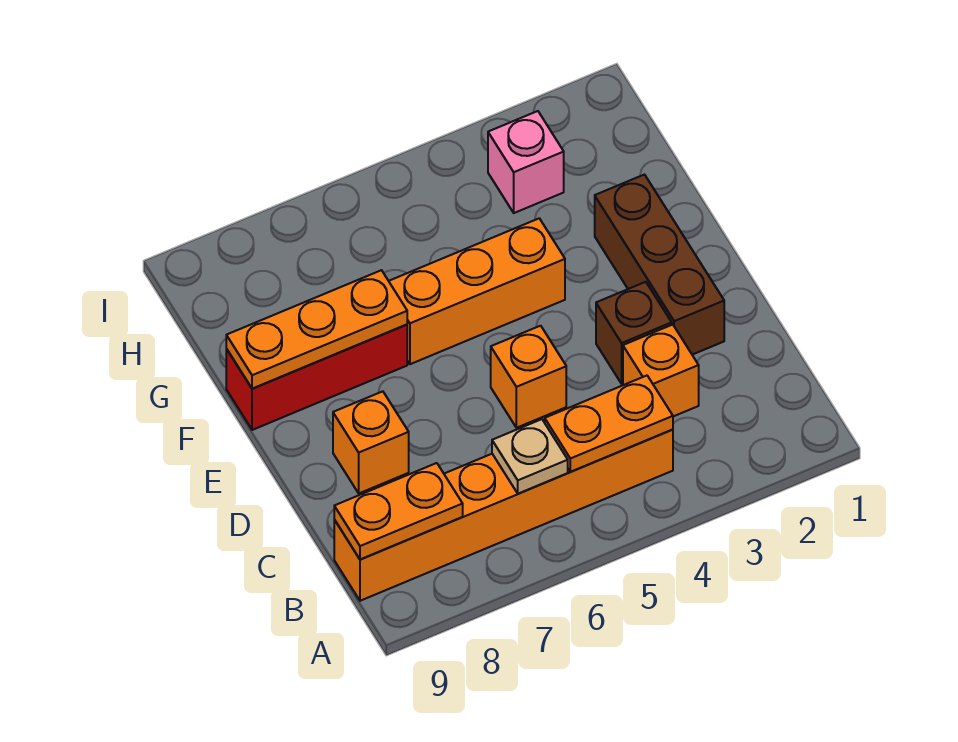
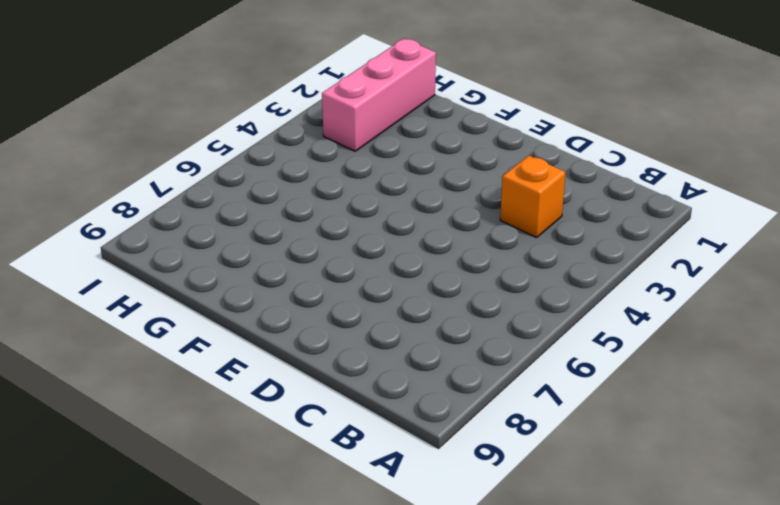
pink brick H1:H3 level 1 -> pink brick H3 level 1
none -> orange brick B4:B9 level 1
none -> brown brick D2:F2 level 1
none -> brown brick D3 level 1

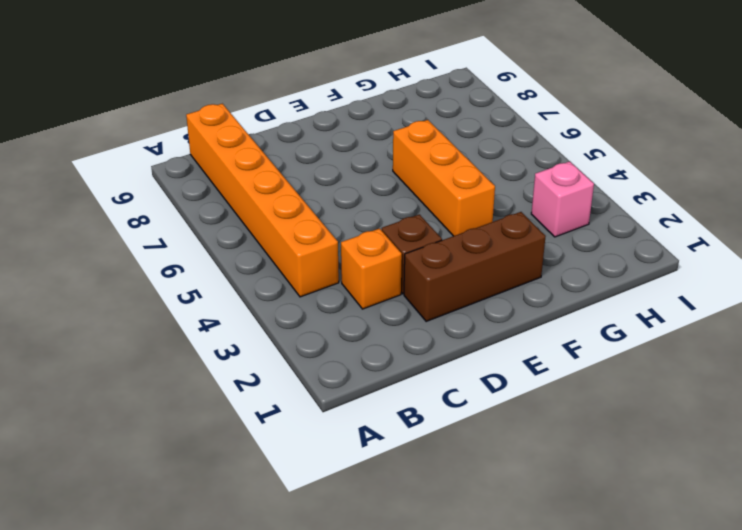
none -> orange brick D5 level 1
none -> orange brick D8 level 1
none -> red brick F7:F9 level 1

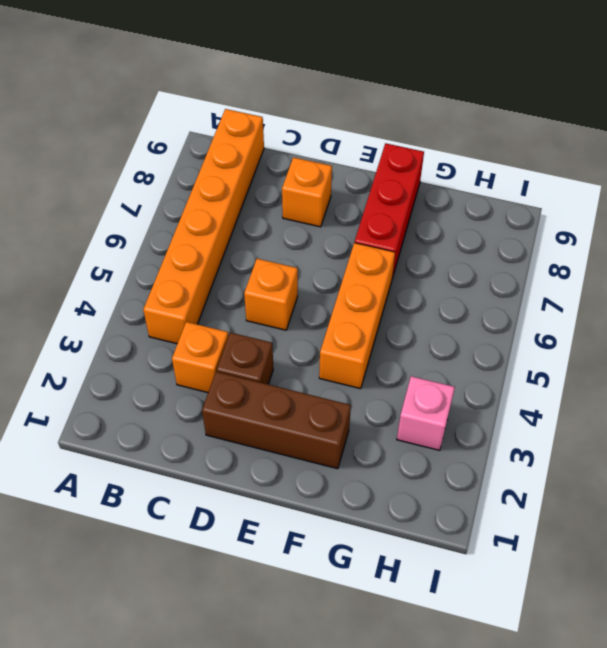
none -> orange plate B4:B5 level 2
none -> tan plate B6 level 2
none -> orange plate B8:B9 level 2

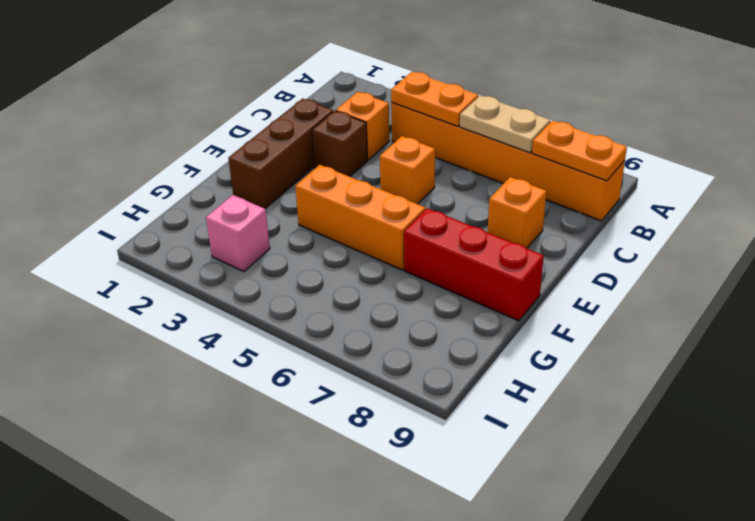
tan plate B6:B7 level 2 -> tan plate B6 level 2
none -> orange plate F7:F9 level 2

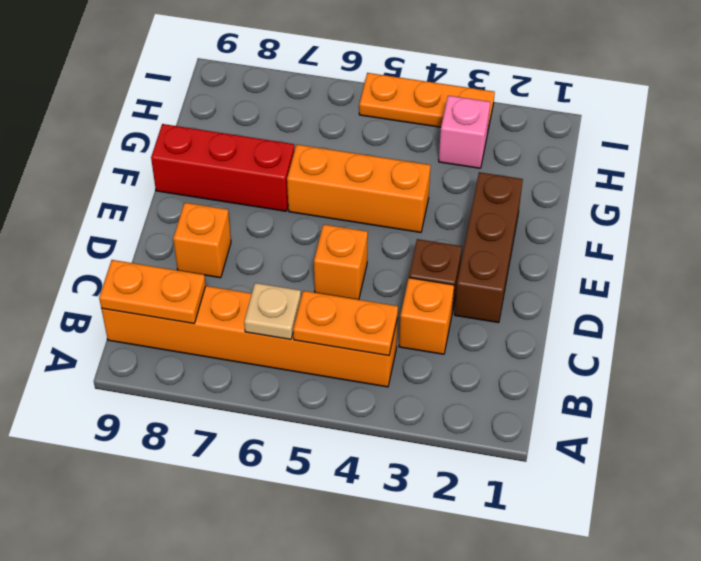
orange plate I3:I5 level 1 -> orange plate F7:F9 level 2

